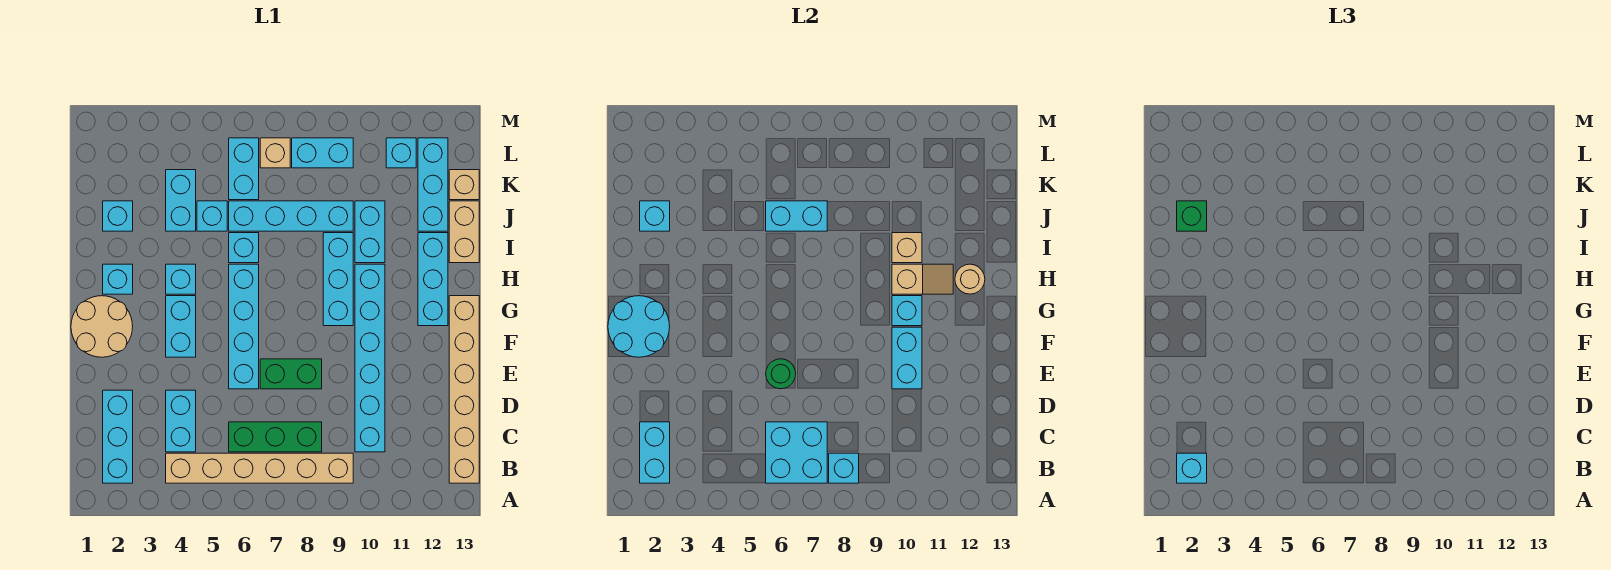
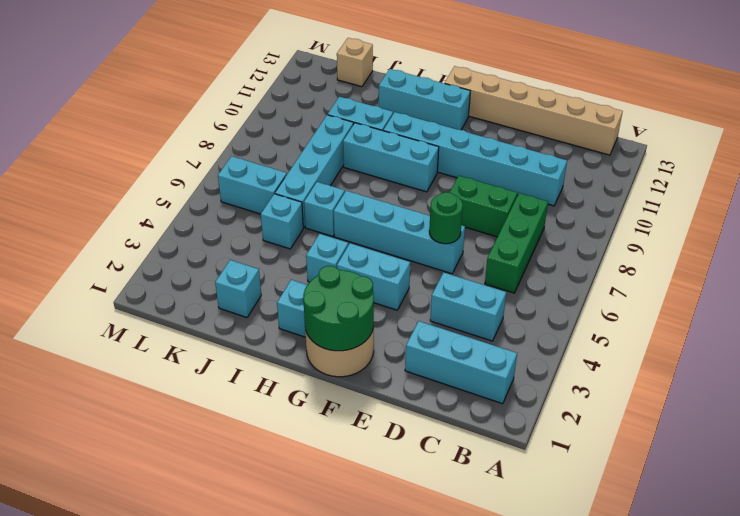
green brick D8:E8 level 1 -> green brick E7:E8 level 1
green round brick F1:G2 level 2 -> cyan round brick F1:G2 level 2
none -> tan brick B4:B9 level 1
none -> tan brick I13:J13 level 1
none -> cyan brick J4:K4 level 1
none -> cyan brick J12:L12 level 1

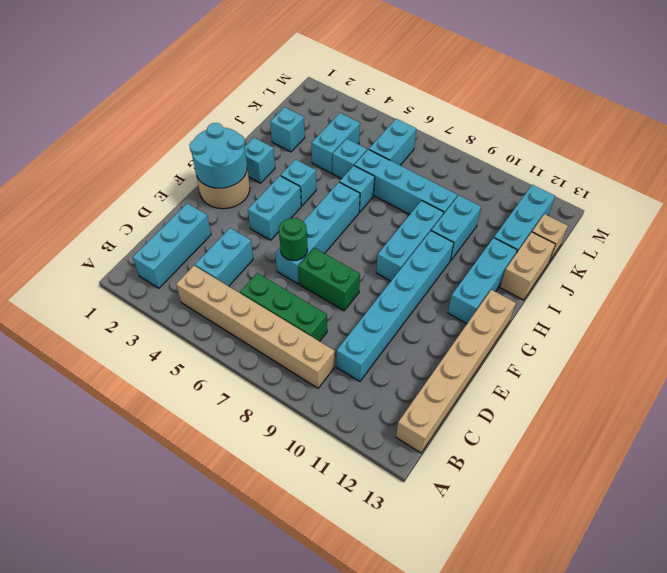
none -> tan brick L7 level 1
none -> cyan brick L8:L9 level 1
none -> cyan brick L11 level 1
none -> cyan brick B2:C2 level 2

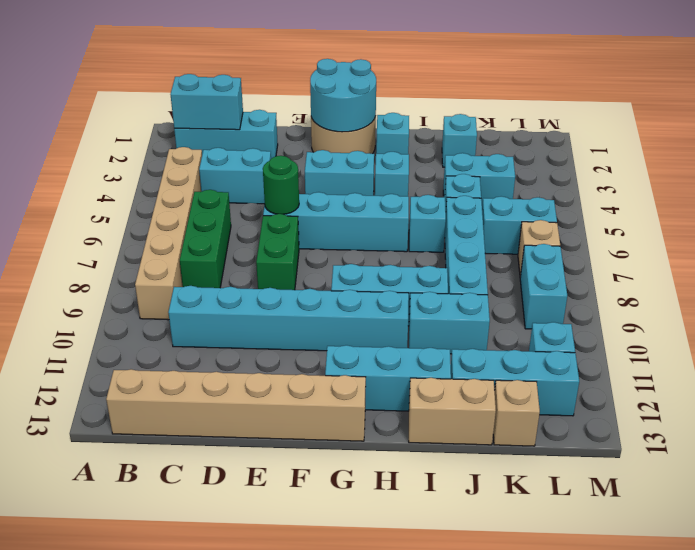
none -> cyan brick B6:C7 level 2
none -> cyan brick B8 level 2
none -> cyan brick E10:F10 level 2
none -> cyan brick G10 level 2

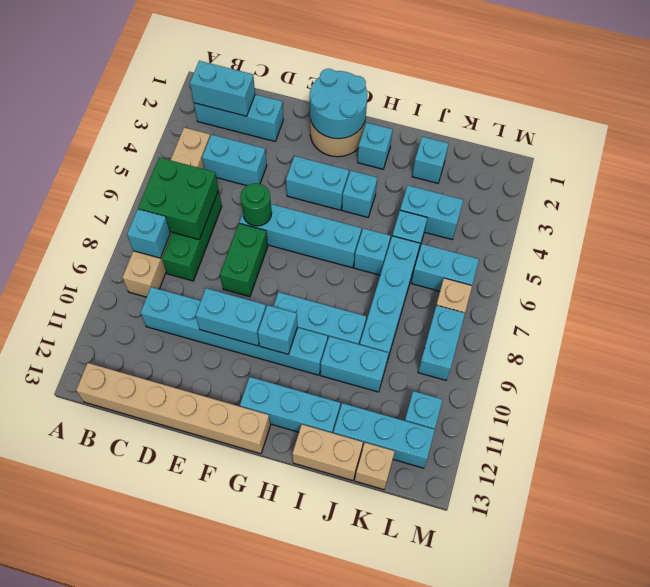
green brick B6:C7 level 2 -> cyan brick B6:C7 level 2
none -> tan slope H10:H11 level 2 top 10
none -> tan round brick H12 level 2
none -> tan brick I10 level 2
none -> cyan brick J2 level 2

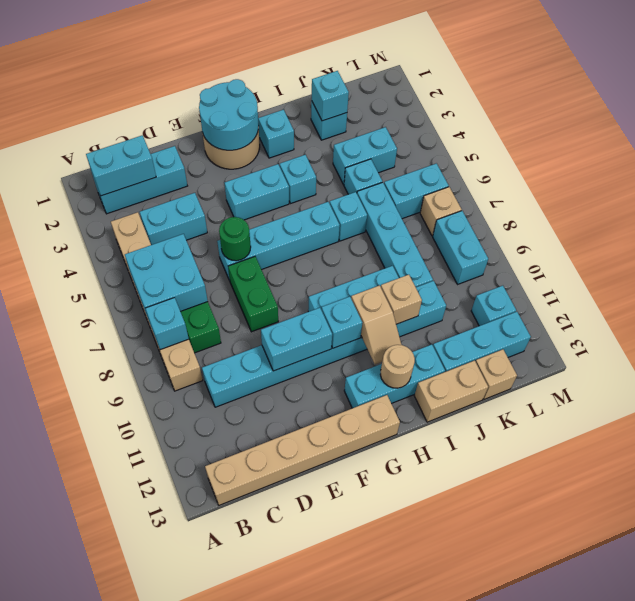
none -> cyan brick J6:J7 level 2
none -> cyan brick B2 level 3
none -> green brick J2 level 3

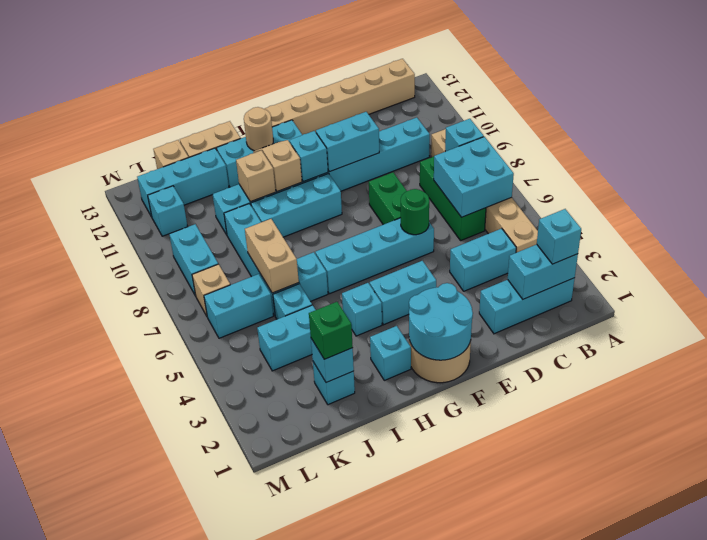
tan brick J6:J7 level 2 -> cyan brick J6:J7 level 2

